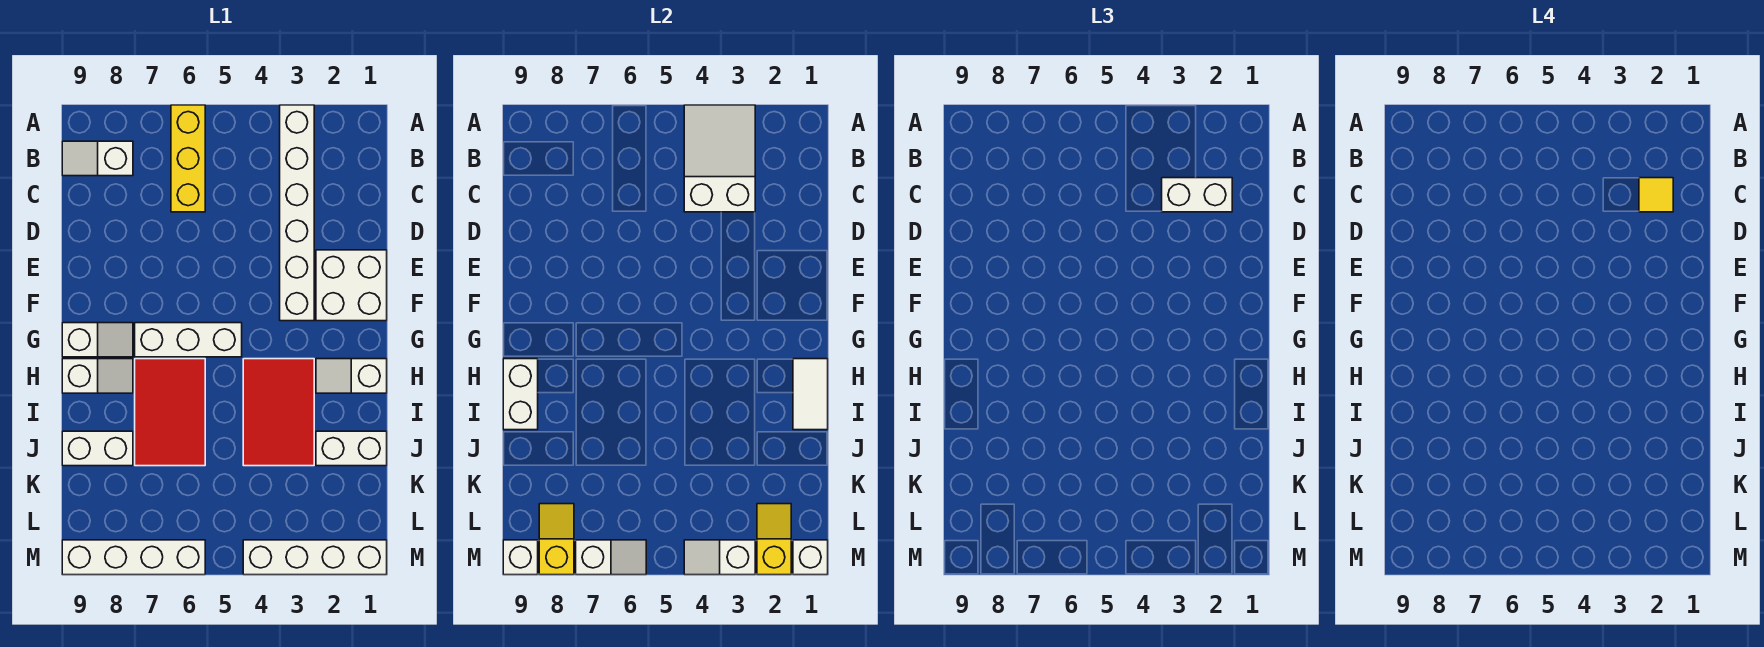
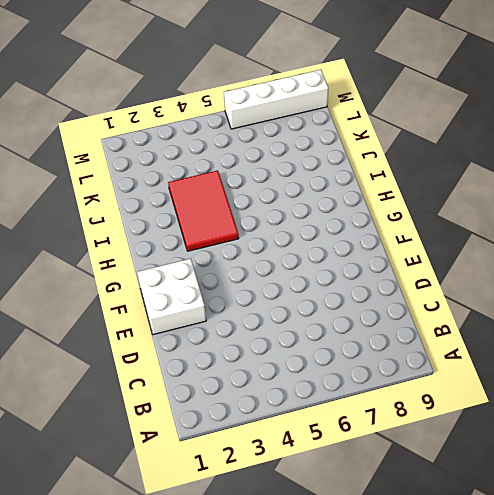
none -> white brick A3:F3 level 1
none -> yellow brick A6:C6 level 1
none -> white slope B8:B9 level 1 top 8

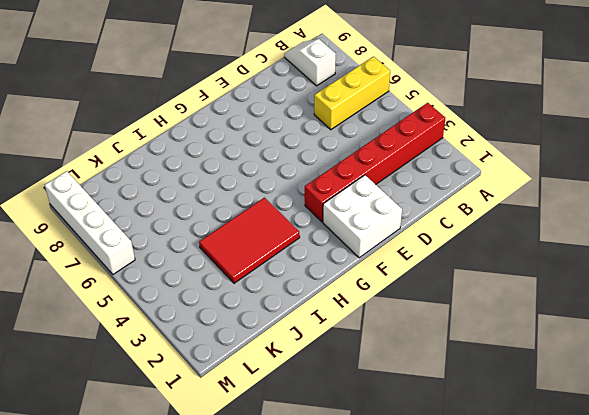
red brick A3:F3 level 1 -> white brick A3:F3 level 1
none -> white brick G5:G7 level 1
none -> white slope G8:G9 level 1 top 9
none -> white slope H1:H2 level 1 top 1

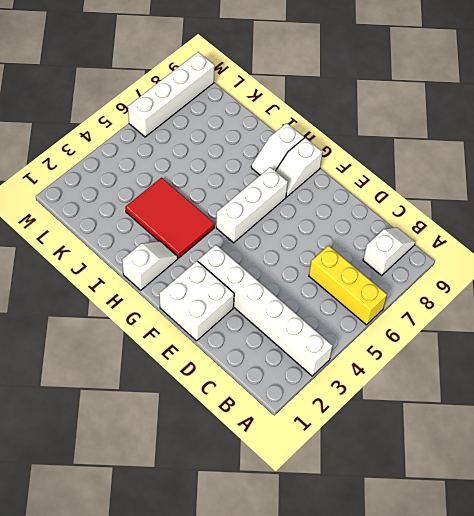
none -> red tile H6:J7 level 1
none -> white brick J1:J2 level 1
none -> white brick J8:J9 level 1

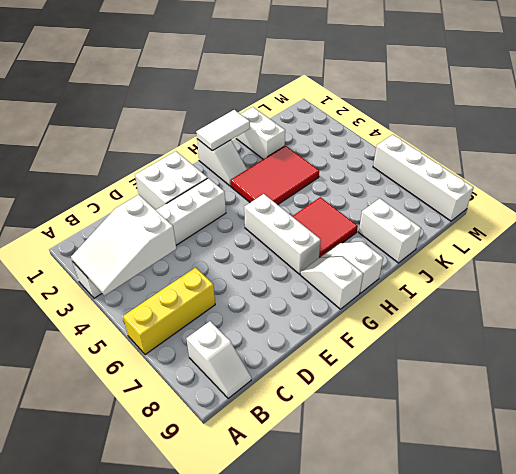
red tile H6:I7 level 1 -> red tile H6:J7 level 1
none -> white brick M1:M4 level 1
none -> white brick H9:I9 level 2
none -> yellow slope L2:M2 level 2 top M

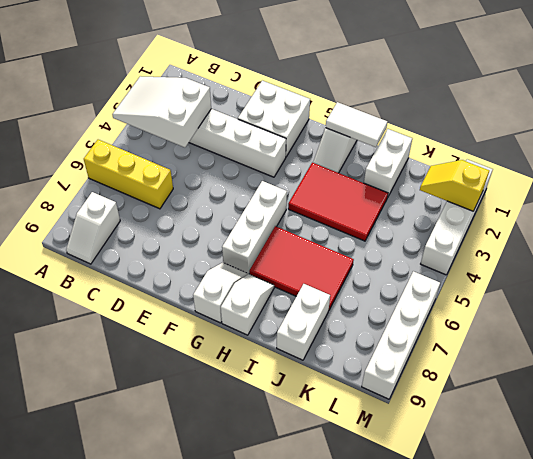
none -> white brick H9:I9 level 2
none -> yellow slope L8:M8 level 2 top M
none -> white brick M1 level 2

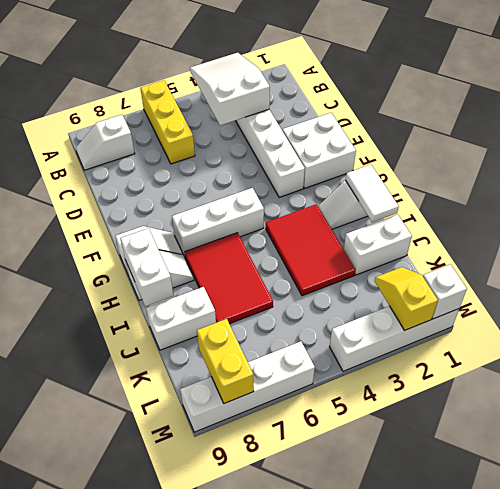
yellow brick L8:M8 level 2 -> yellow slope L8:M8 level 2 top M
none -> white slope M3:M4 level 2 top 3
none -> white slope M6:M7 level 2 top 7
none -> white brick M9 level 2

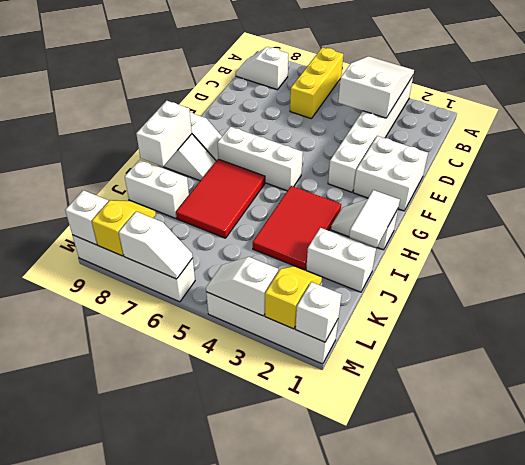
none -> white brick C2:C3 level 3
none -> yellow tile C2 level 4

